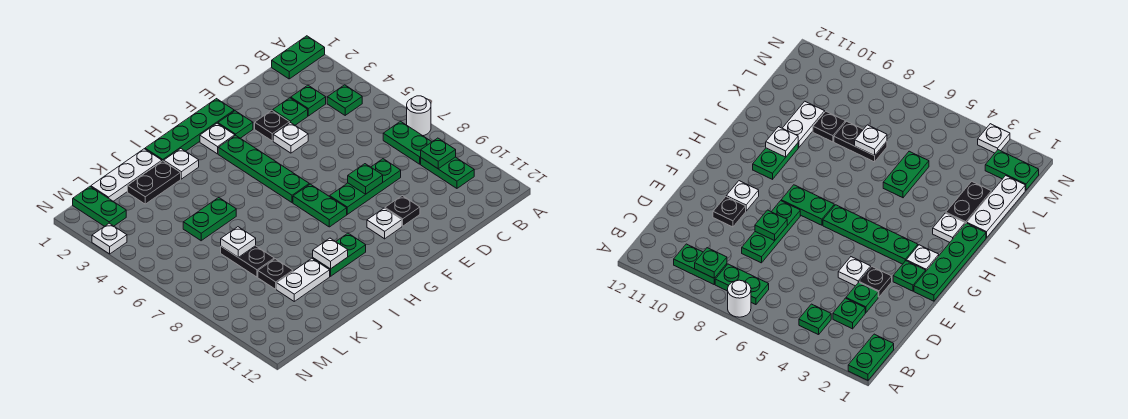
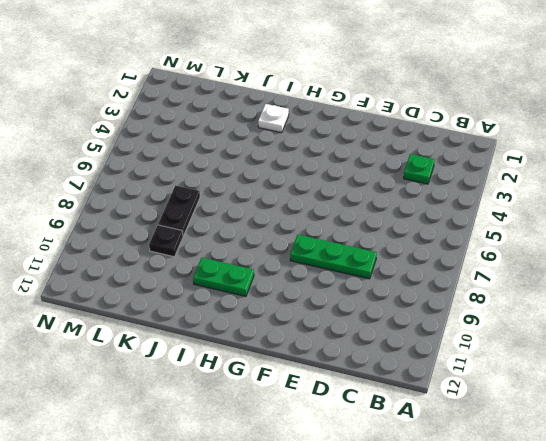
none -> green plate A1:B1 level 1
none -> white round brick A7 level 1
none -> green plate B4 level 1
none -> green plate B7:B8 level 1

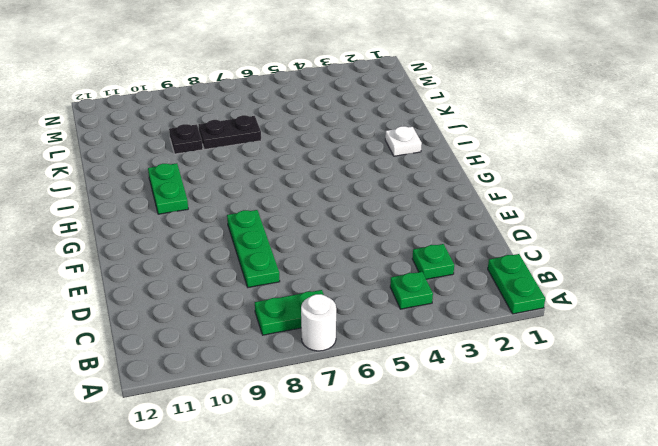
none -> green plate B9:B10 level 1
none -> green plate D3 level 1
none -> black plate E3 level 1
none -> white plate E4 level 1

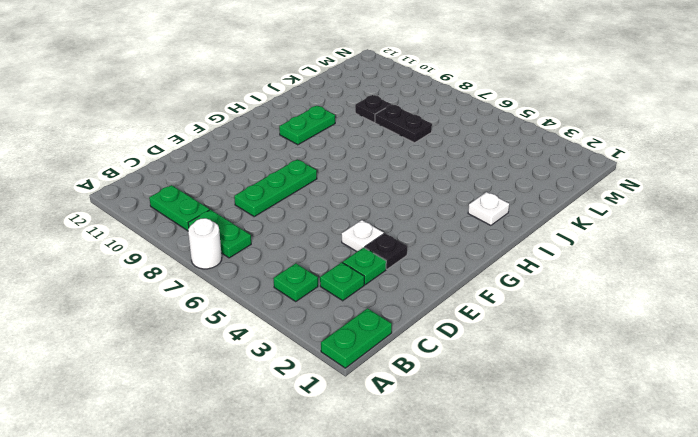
none -> black plate E10 level 1
none -> green plate F1:I1 level 1
none -> green plate F2 level 1
none -> white plate F10 level 1

